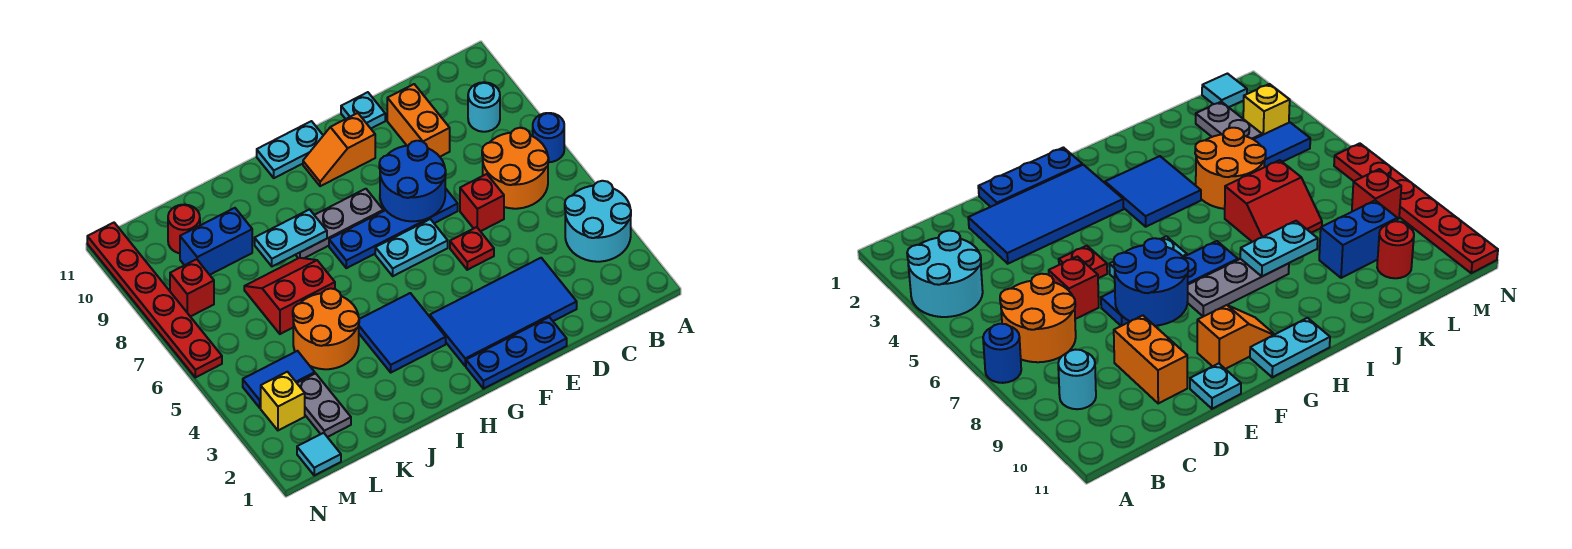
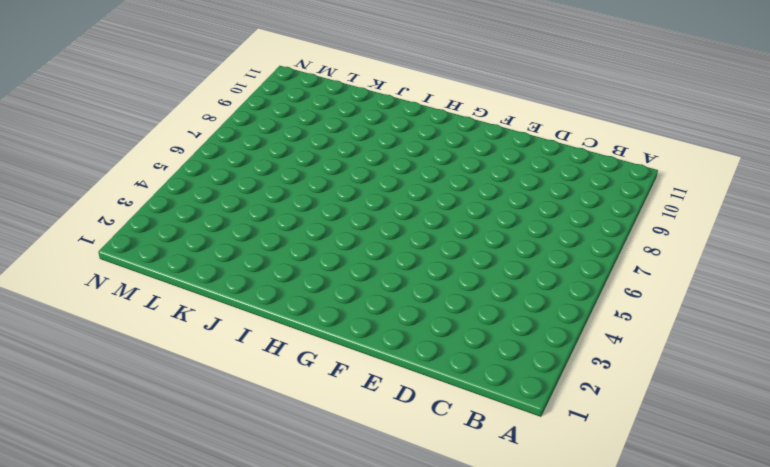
none -> cyan round brick A3:B4 level 1
none -> blue round brick A7 level 1
none -> orange round brick B6:C7 level 1

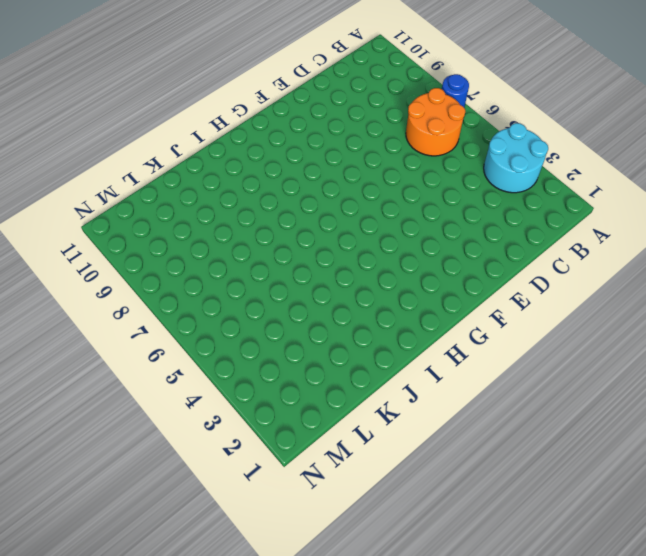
none -> cyan round brick B9 level 1
none -> blue tile D2:G3 level 1
none -> red brick D6 level 1

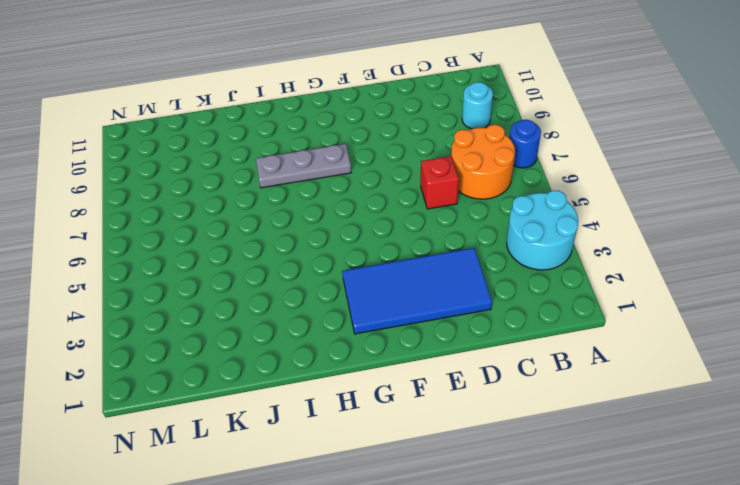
none -> orange brick D9:D10 level 1
none -> blue plate E1:G1 level 1
none -> red plate E5 level 1

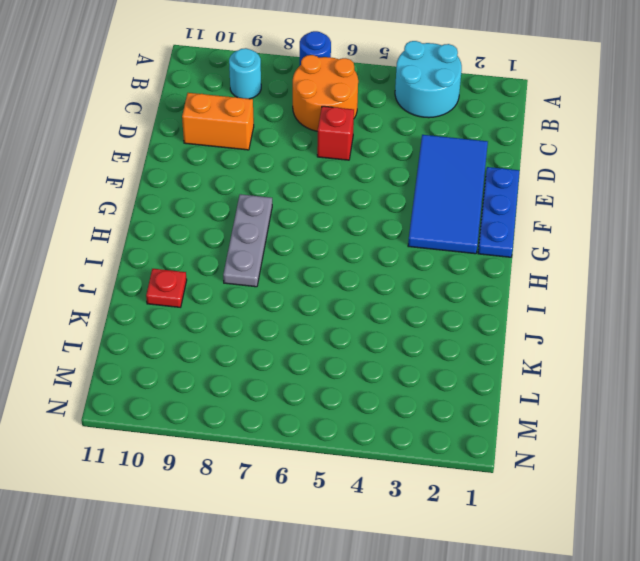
red plate J10 level 1 -> red plate E5 level 1
none -> blue plate E7:H7 level 1
none -> cyan plate E11 level 1
none -> cyan plate F6:G6 level 1

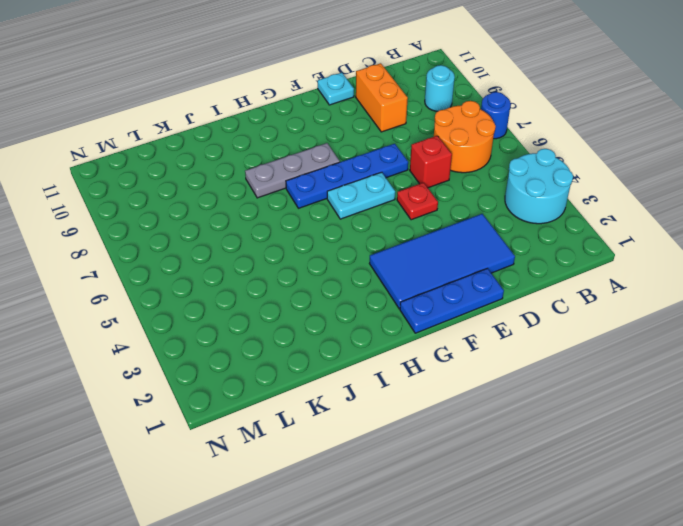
none -> orange slope F10:G10 level 1 top F
none -> cyan plate G11:H11 level 1
none -> blue tile H3:I4 level 1

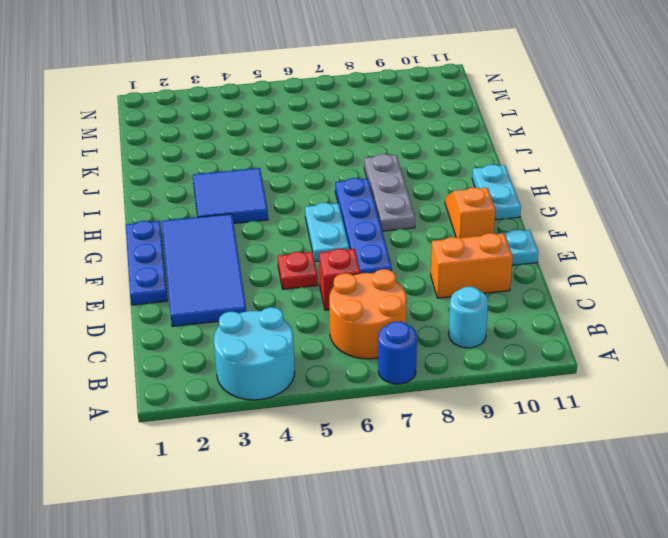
none -> orange round brick J4:K5 level 1
none -> red slope J6:K7 level 1 top 6
none -> blue brick K9:L9 level 1

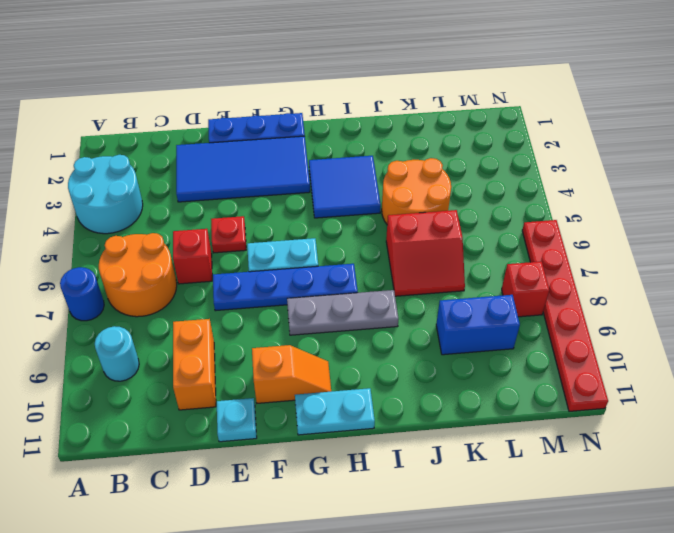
none -> grey plate L2:L3 level 1
none -> blue tile L4:M4 level 1
none -> red round brick L10 level 1

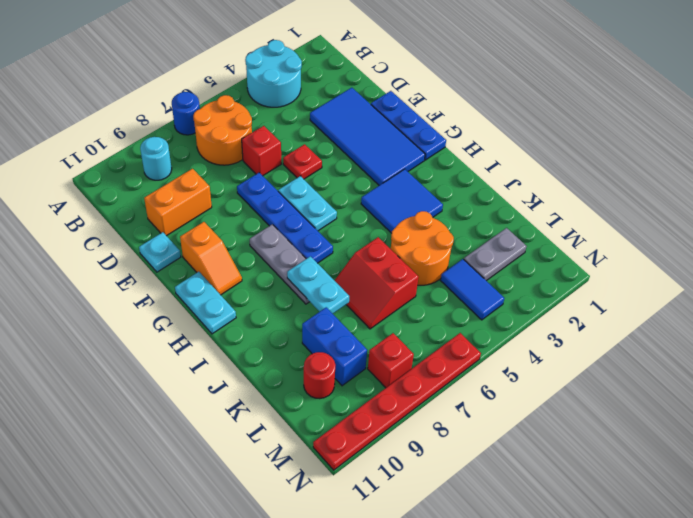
none -> cyan tile M1 level 1
none -> yellow brick M3 level 1
none -> blue round brick E7:F8 level 2

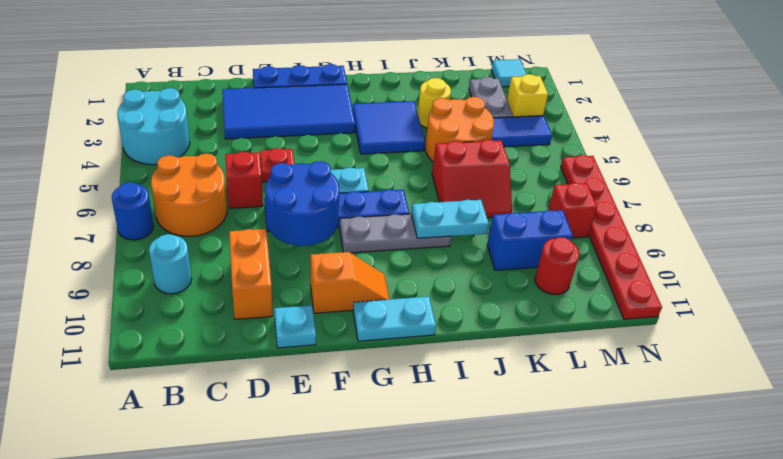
yellow round brick J3 level 1 -> none

